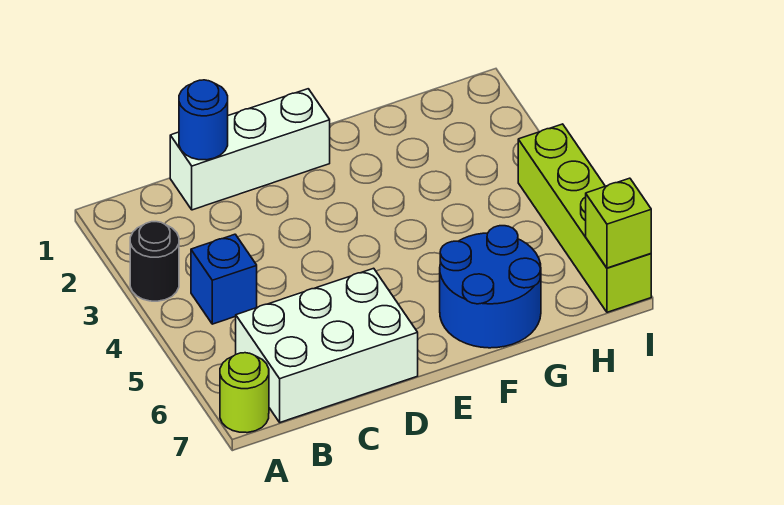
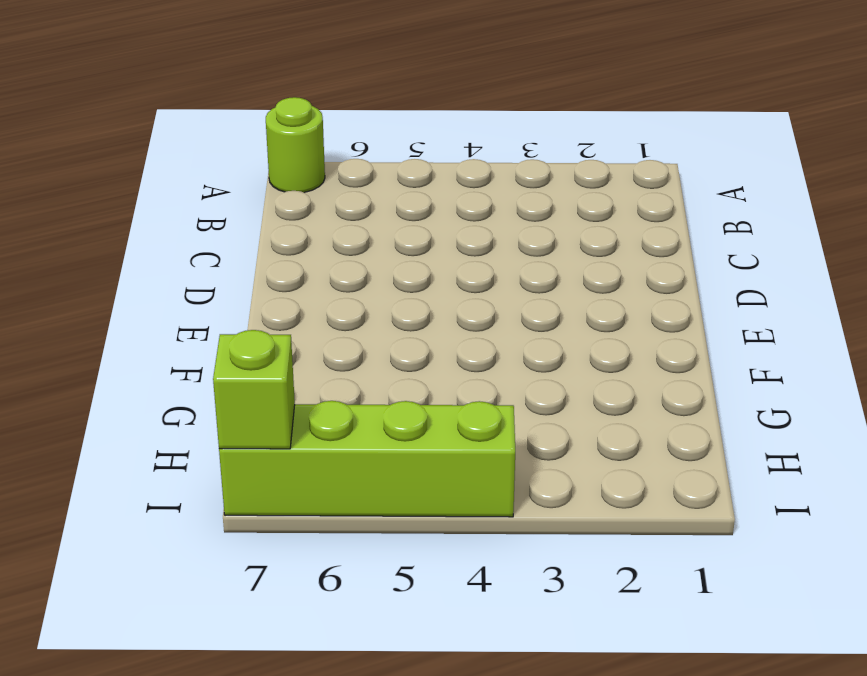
none -> black round brick A3 level 1
none -> blue brick B4 level 1

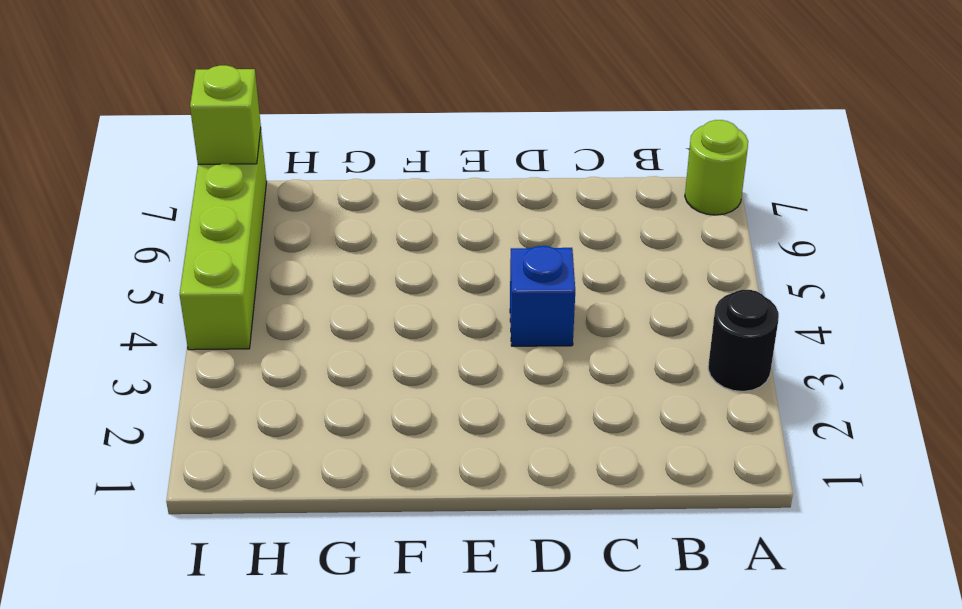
blue brick D4 level 1 -> blue brick B4 level 1
none -> white brick B6:D7 level 1
none -> white brick C1:E1 level 1

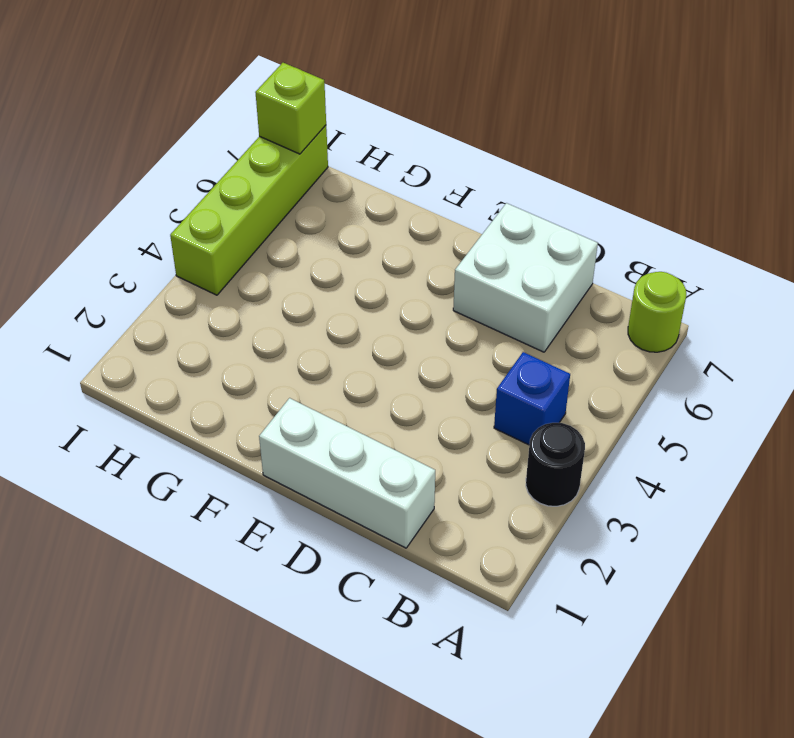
white brick C6:D7 level 1 -> white brick B6:D7 level 1
none -> blue round brick F6:G7 level 1
none -> blue round brick C1 level 2

